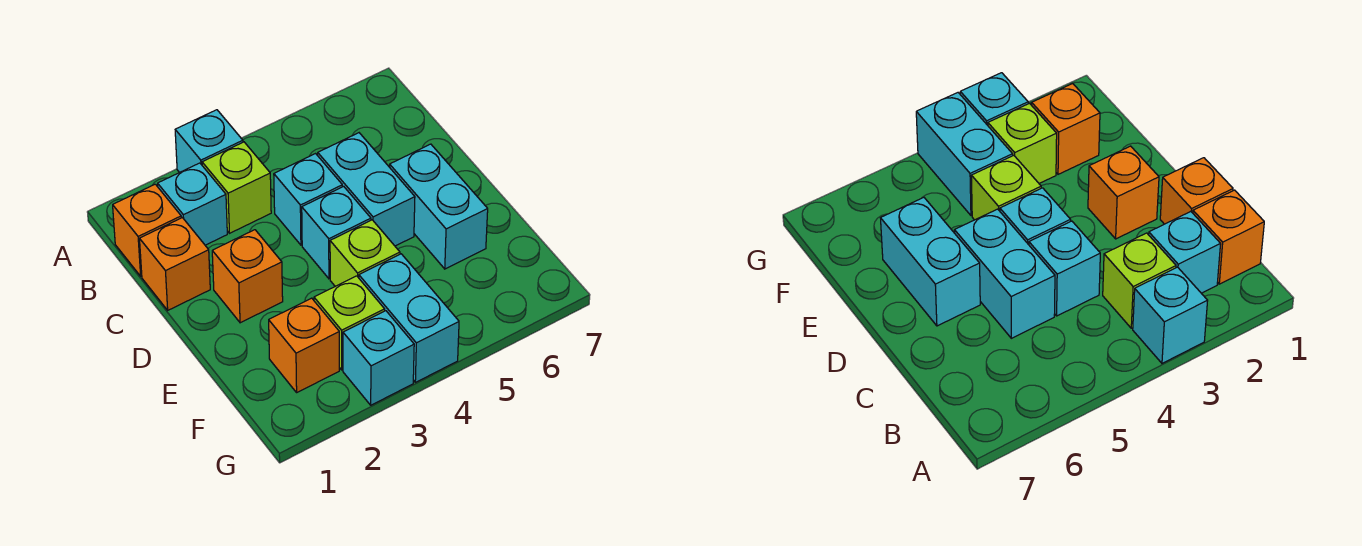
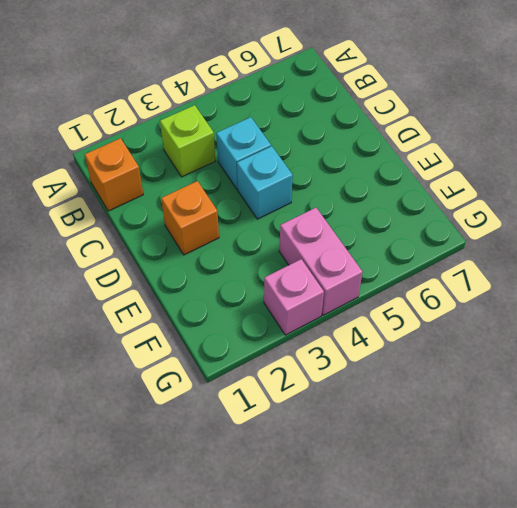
pink brick F4:G4 level 1 -> cyan brick F4:G4 level 1
pink brick G3 level 1 -> cyan brick G3 level 1
none -> cyan brick A3 level 1
none -> cyan brick B2 level 1
none -> orange brick C1 level 1

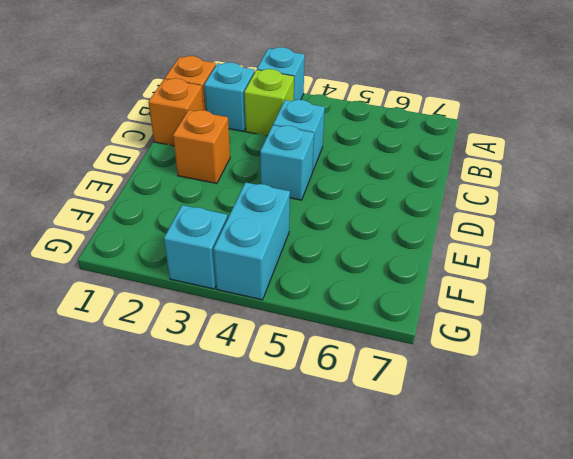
none -> cyan brick C5:D5 level 1
none -> cyan brick D6:E6 level 1
none -> lime brick E4 level 1

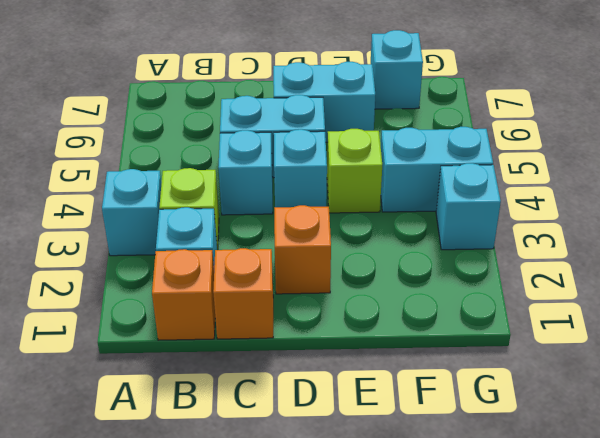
cyan brick F7 level 1 -> none
none -> orange brick F2 level 1
none -> lime brick F3 level 1

